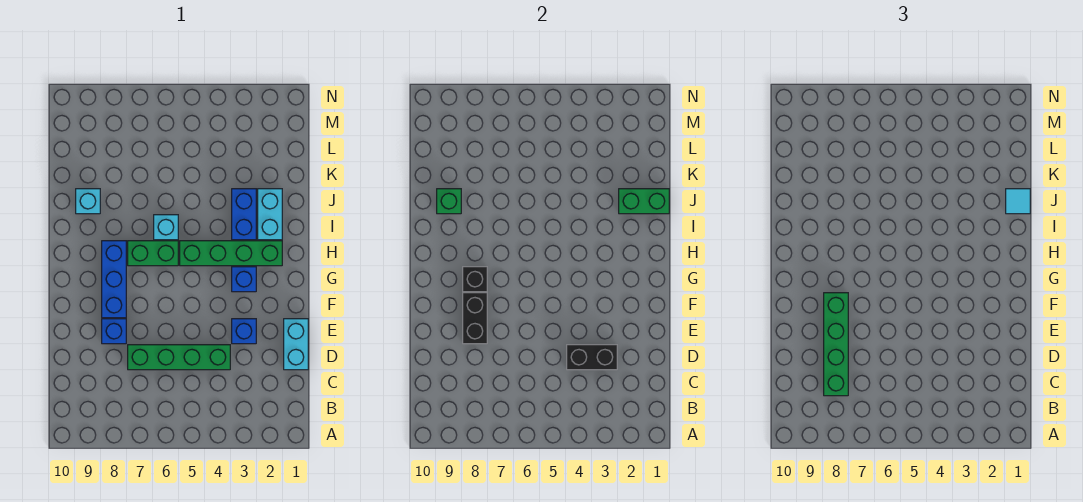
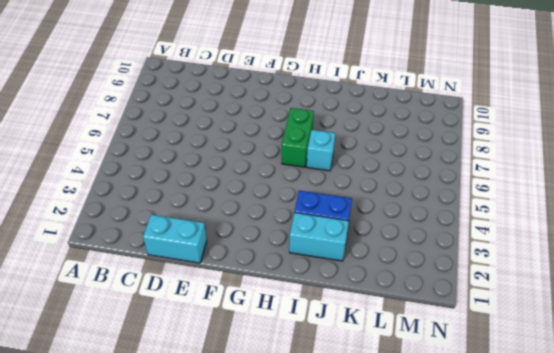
none -> green brick D4:D7 level 1
none -> blue brick E3 level 1
none -> blue brick E8 level 1

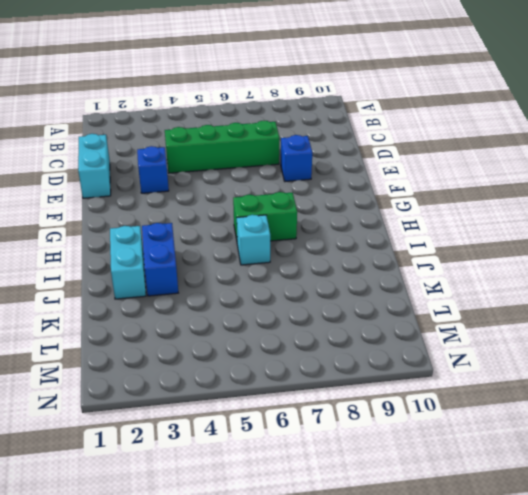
none -> blue brick F8:H8 level 1
none -> blue brick G3 level 1
none -> green brick H2:H5 level 1

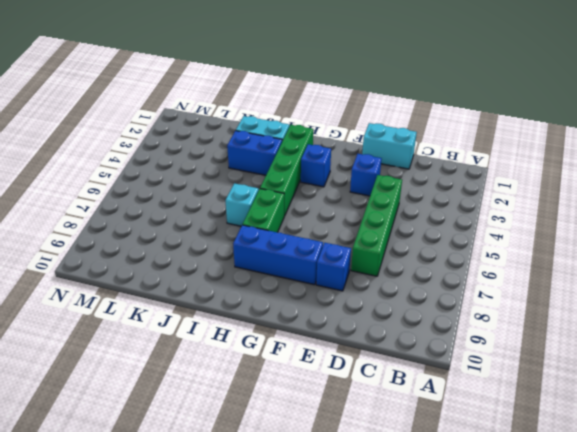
none -> cyan brick J9 level 1
none -> black brick D3:D4 level 2
none -> black brick E8:F8 level 2

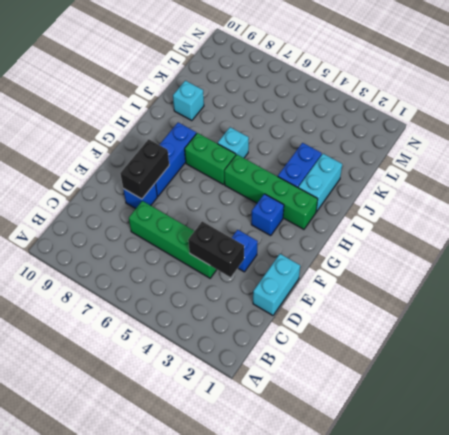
none -> black brick G8 level 2
none -> green brick J1:J2 level 2
none -> green brick J9 level 2

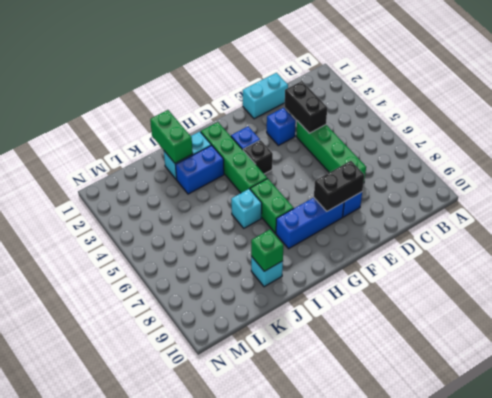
black brick G4 level 1 -> black brick G8 level 2
none -> green brick C8:F8 level 3
none -> cyan tile J1 level 3

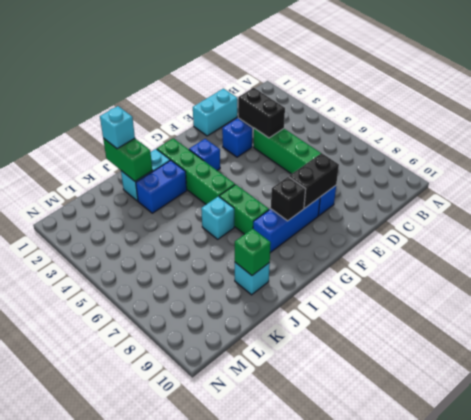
cyan brick J1 level 3 -> cyan tile J1 level 3
none -> green brick C8:F8 level 3

